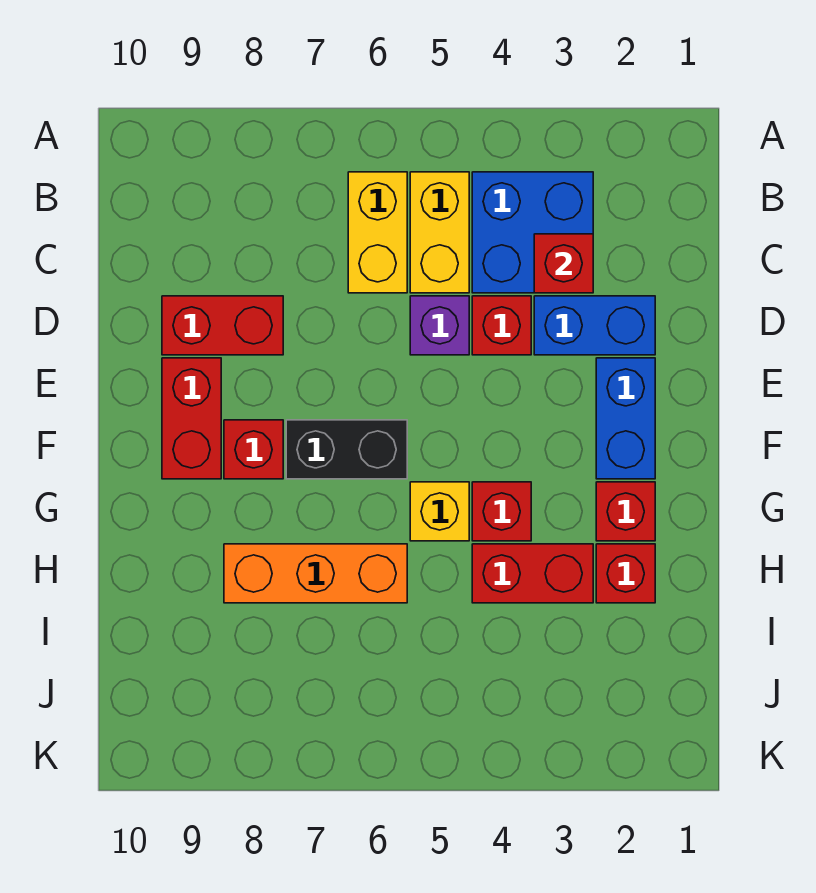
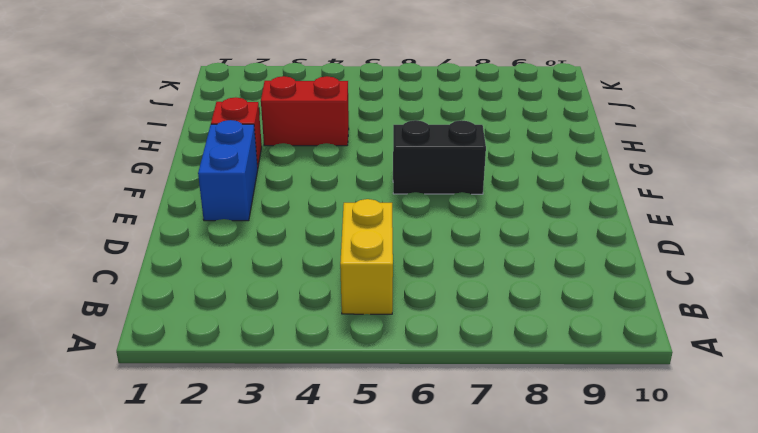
none -> blue brick B3:C4 level 1
none -> yellow brick B6:C6 level 1
none -> blue brick D2:D3 level 1

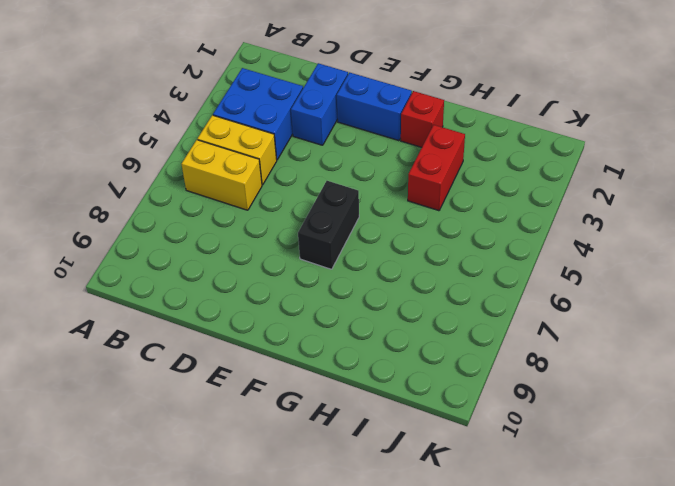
none -> red brick D4 level 1
none -> purple brick D5 level 1
none -> red brick D8:D9 level 1

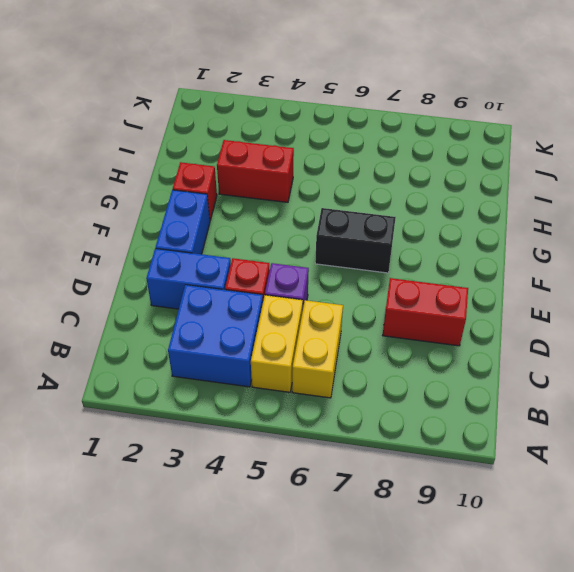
none -> red brick E9:F9 level 1
none -> red brick F8 level 1
none -> red brick G4 level 1

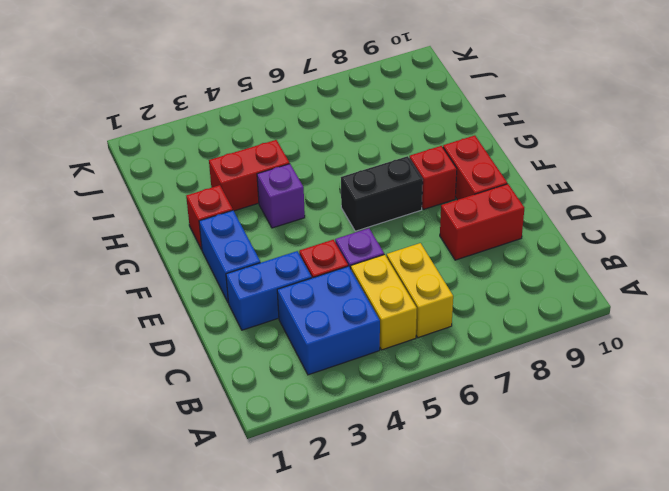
purple brick G4 level 1 -> red brick G4 level 1
none -> yellow brick G5 level 1
none -> red brick H2 level 1
none -> orange brick H6:H8 level 1

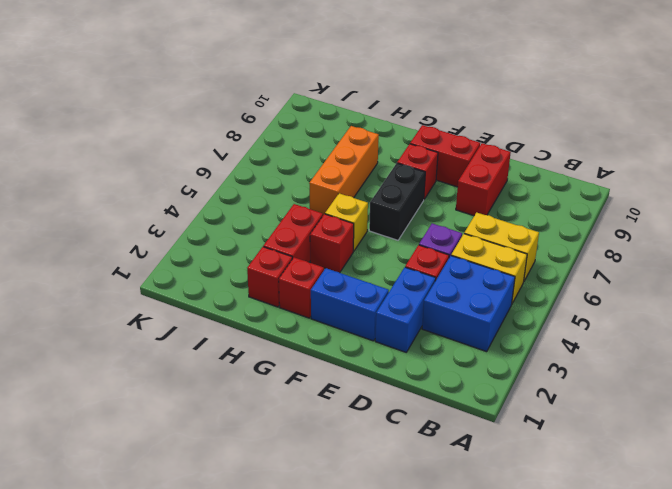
none -> red brick C3 level 2

